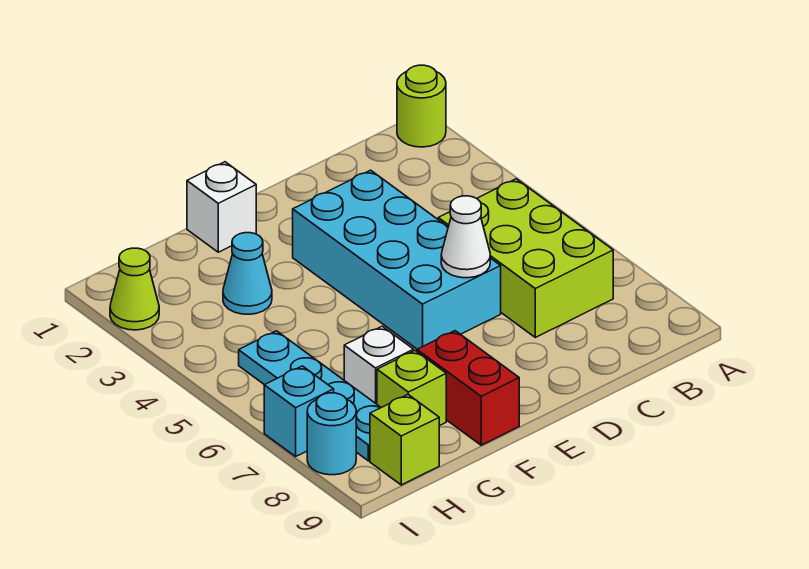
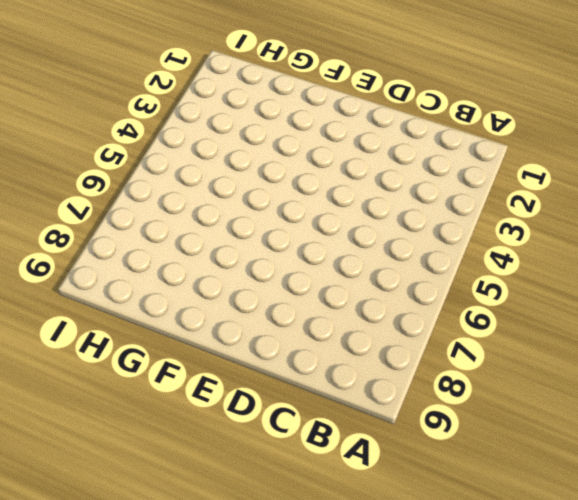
none -> lime round brick A1 level 1
none -> lime brick B5:C7 level 1
none -> cyan brick D3:E6 level 1

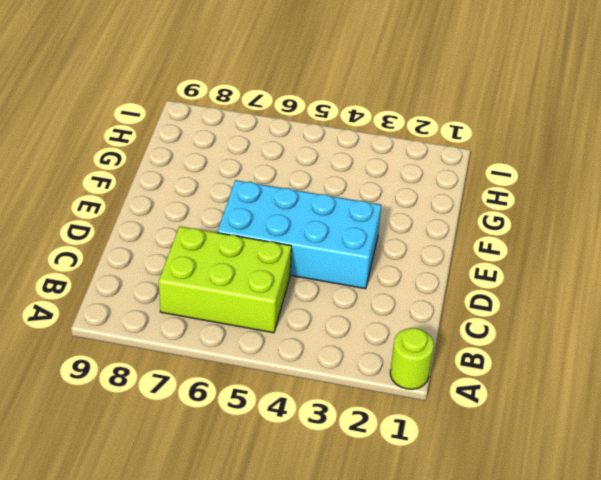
none -> white brick F1 level 1
none -> red brick F8:F9 level 1
none -> cyan cone G3 level 1

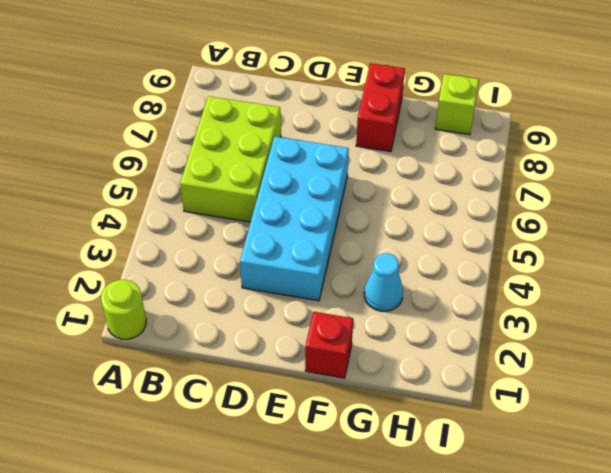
red brick F1 level 1 -> white brick F1 level 1
none -> white brick G7 level 1
none -> lime brick G8 level 1
none -> cyan plate H5:H8 level 1

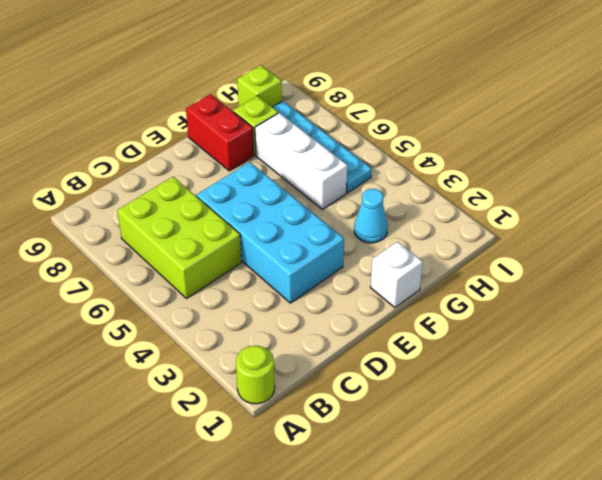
white brick G5:G7 level 1 -> white brick G7 level 1
none -> lime cone I2 level 1
none -> cyan brick I7 level 1
none -> cyan round brick I8 level 1

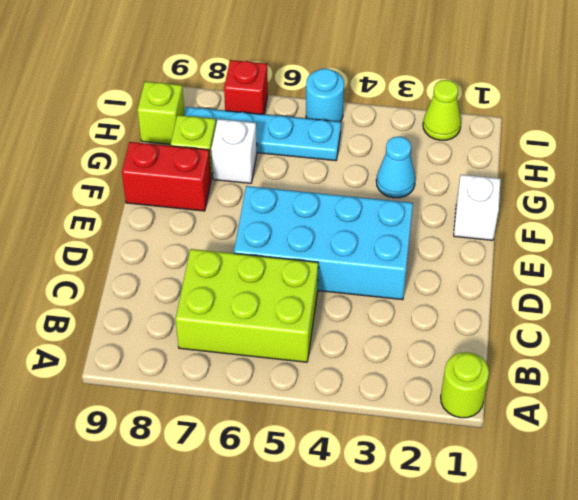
cyan round brick I5 level 1 -> cyan round brick I8 level 1
red brick I7 level 1 -> cyan brick I7 level 1
none -> white cone D6 level 2

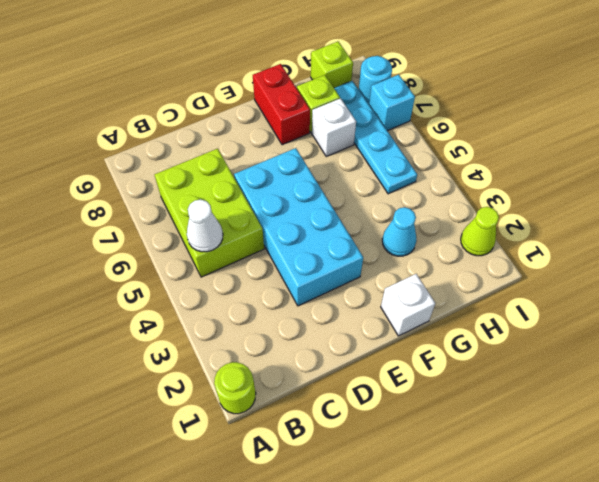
white cone B5 level 2 -> white cone D6 level 2

